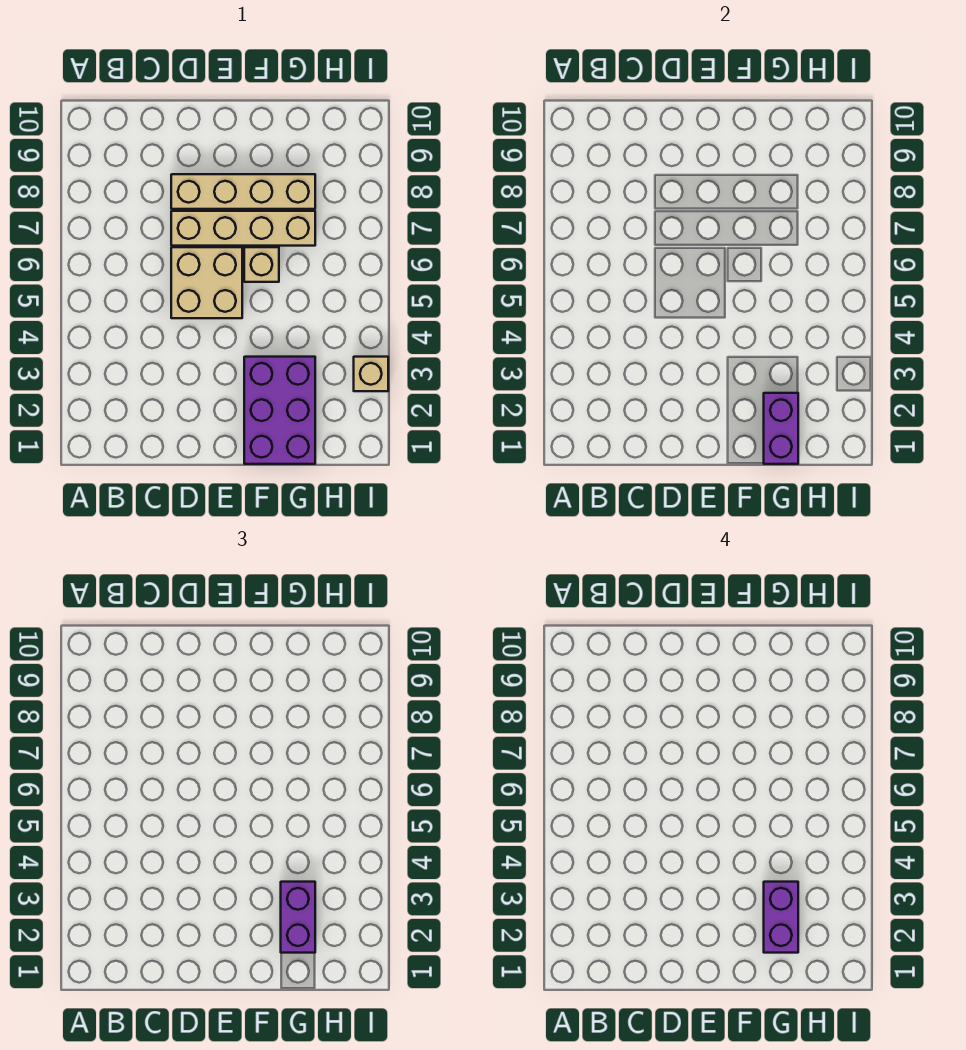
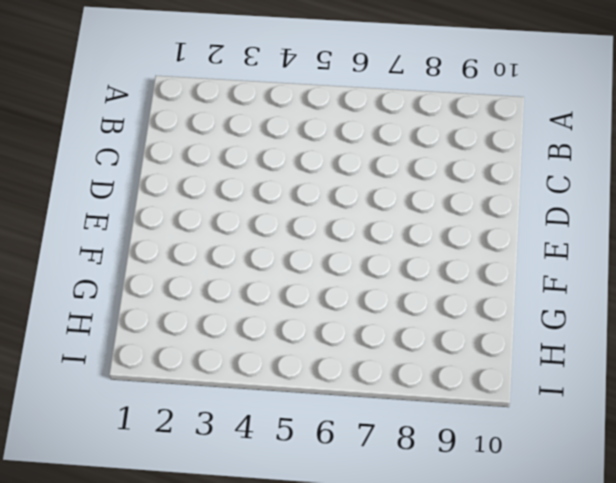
none -> tan brick D5:E6 level 1
none -> tan brick D7:G7 level 1

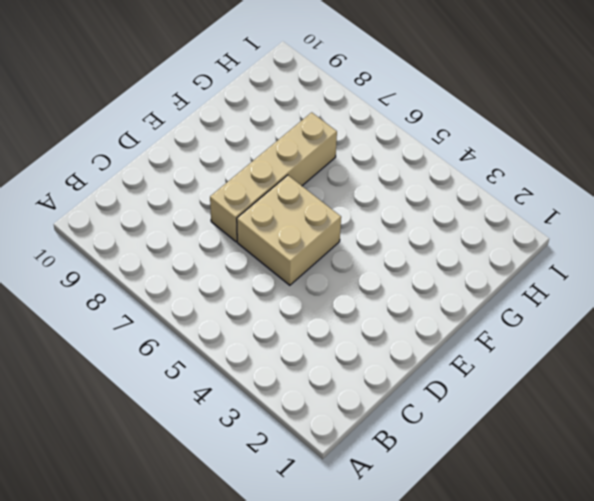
none -> tan brick D8:G8 level 1
none -> purple brick F1:G3 level 1

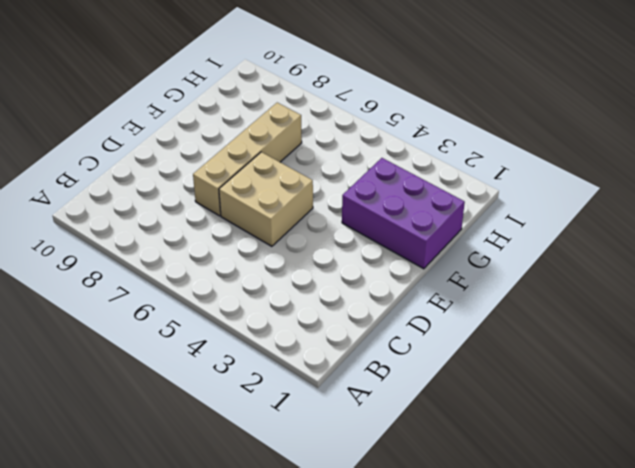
none -> tan brick D8:G8 level 1
none -> tan brick F6 level 1

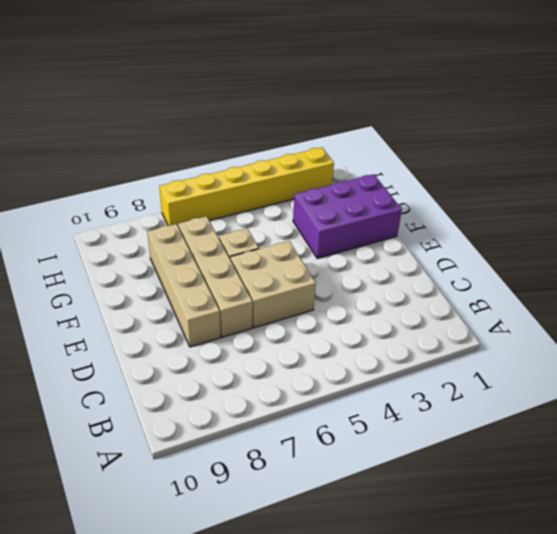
yellow brick I2:I7 level 1 -> tan brick I3 level 1
none -> purple brick G1:G2 level 2
none -> purple brick G2:G3 level 3

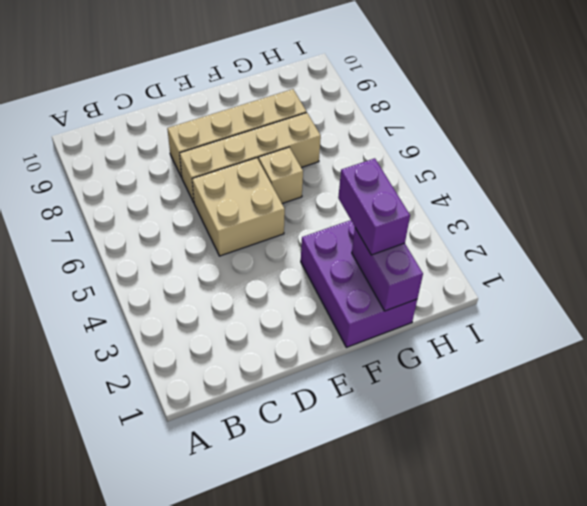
none -> tan brick I3 level 1
none -> purple brick G2:G3 level 4

